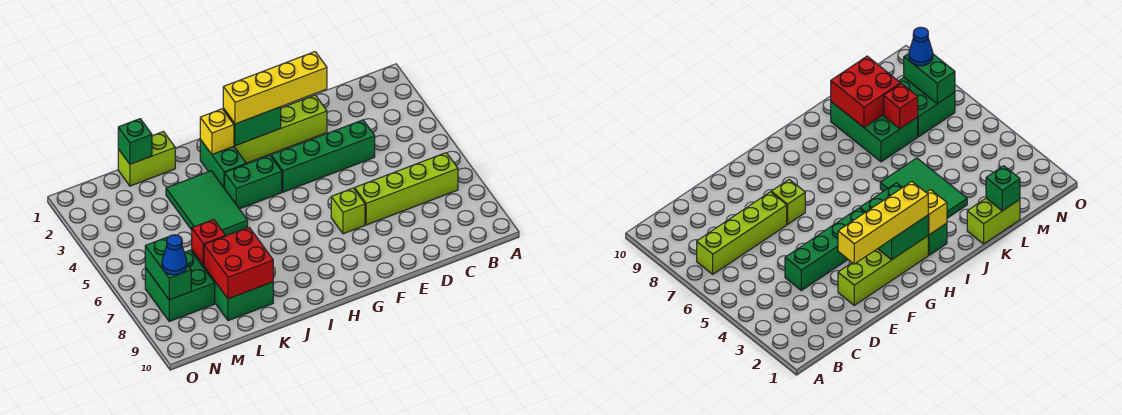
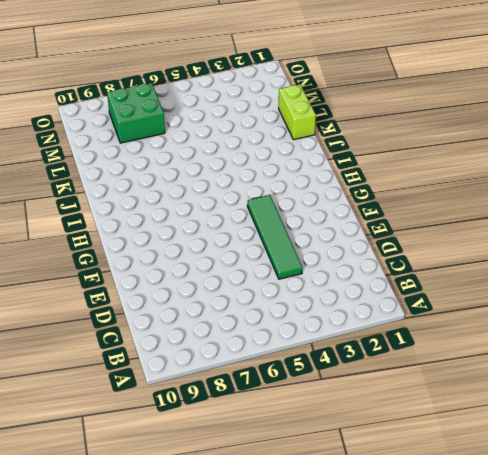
green tile D4:G4 level 1 -> green brick D4:G4 level 1
none -> lime brick B7:E7 level 1
none -> lime brick E2:H2 level 1
none -> lime brick F7 level 1

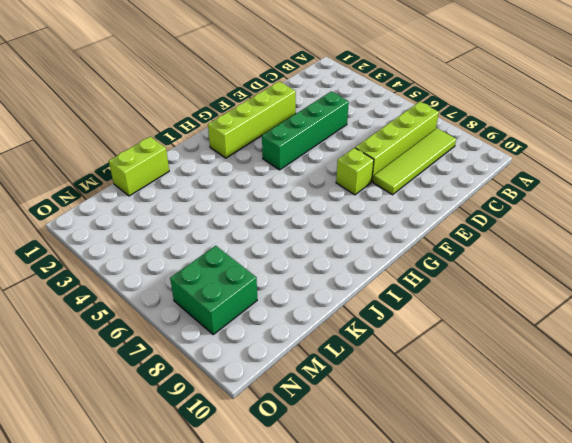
lime tile B8:E8 level 1 -> none
none -> green brick H4:I4 level 1
none -> green brick I2:I3 level 1
none -> green tile J3:K5 level 1

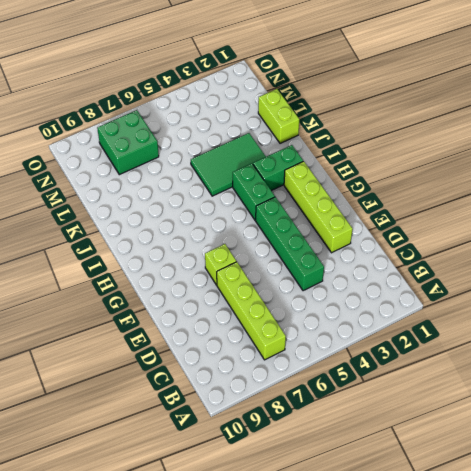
none -> green brick K7:L9 level 1
none -> green brick G2:H2 level 2
none -> yellow brick I2 level 2

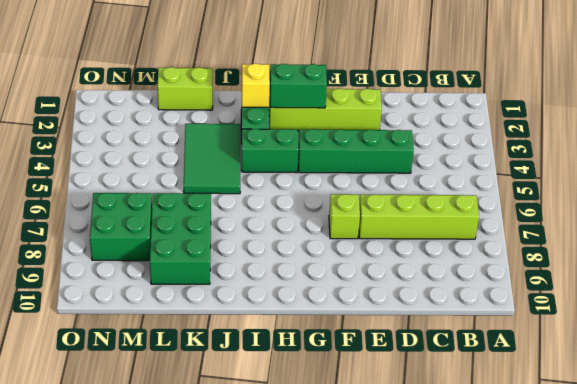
none -> red brick K8:L9 level 2
none -> green brick L1 level 2
none -> red brick L7 level 2

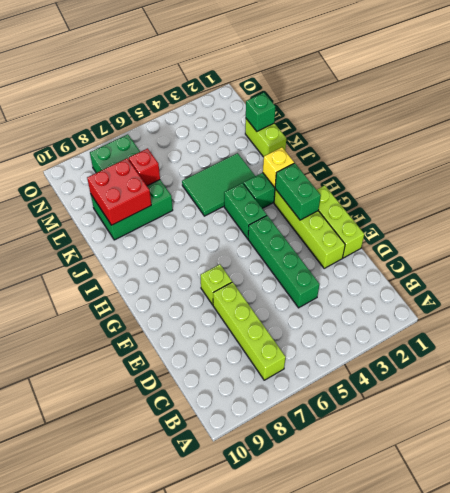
lime brick E1:G1 level 1 -> none
none -> green brick N7:N8 level 2
none -> yellow brick E2:H2 level 3
none -> blue cone N8 level 3

